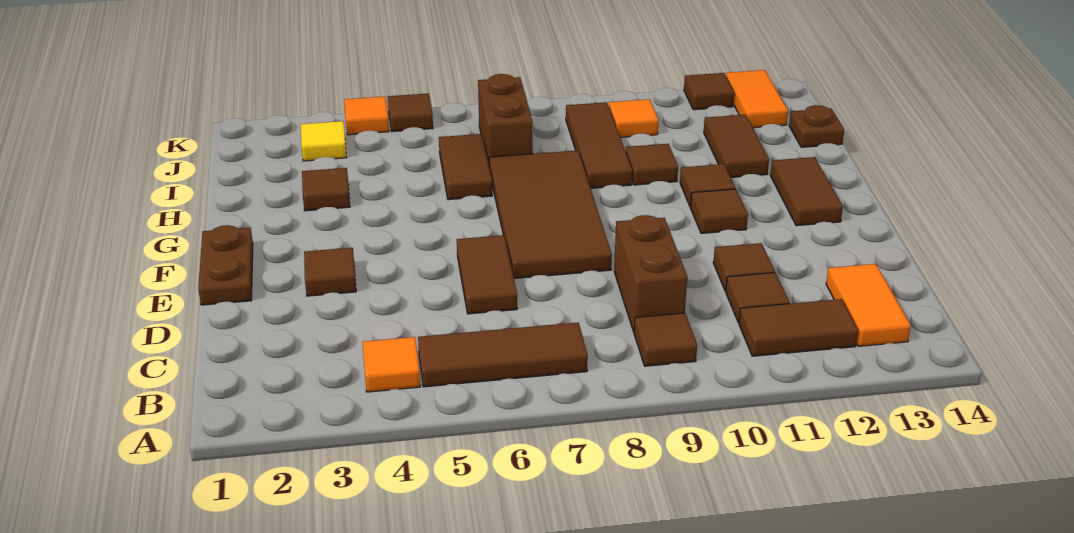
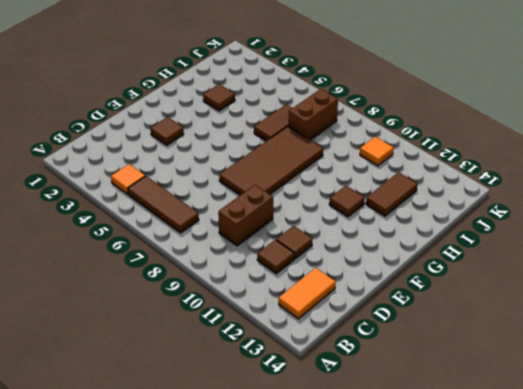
none -> brown tile B9 level 1
none -> brown tile B11:B12 level 1
none -> brown tile D6:E6 level 1

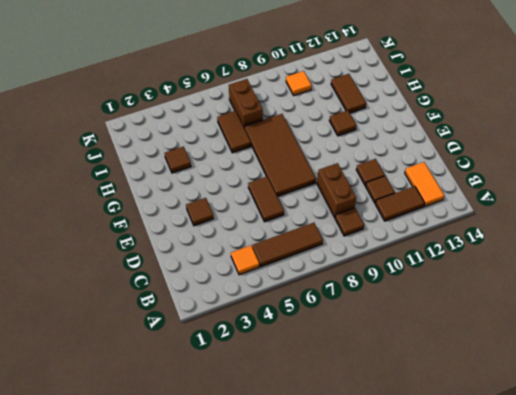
none -> brown plate E1:F1 level 1
none -> brown tile F11 level 1
none -> brown tile F13:G13 level 1

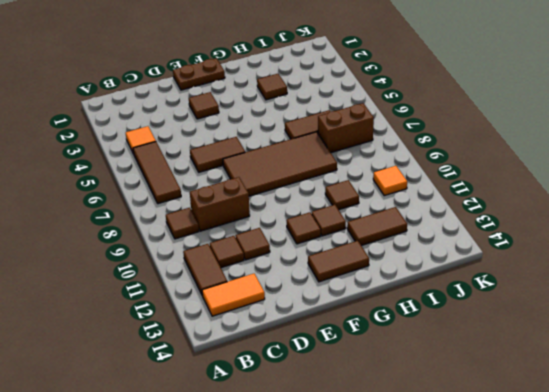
none -> brown tile H9:J9 level 1
none -> brown plate I14 level 1
none -> yellow tile J3 level 1

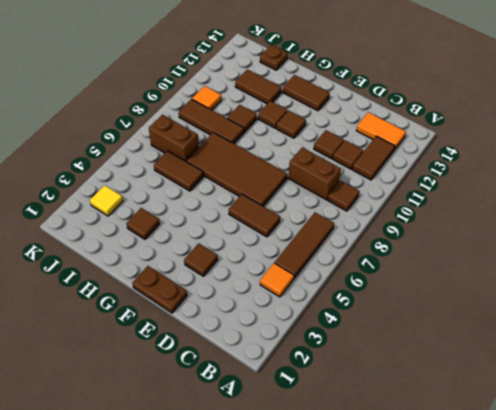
none -> orange tile J13:K13 level 1
none -> orange tile K4 level 1
none -> brown tile K5 level 1

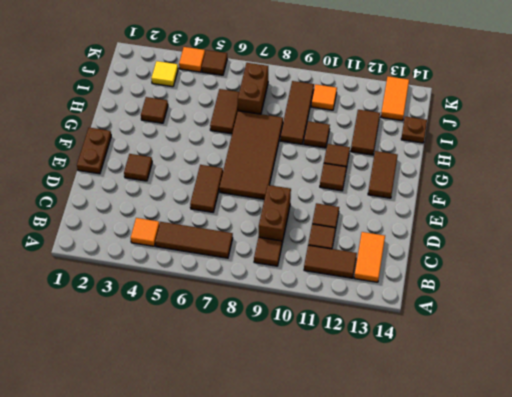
none -> brown tile K12 level 1

